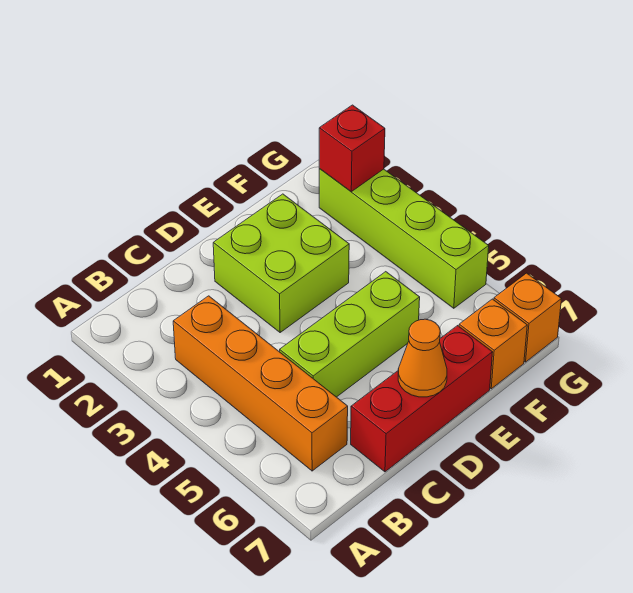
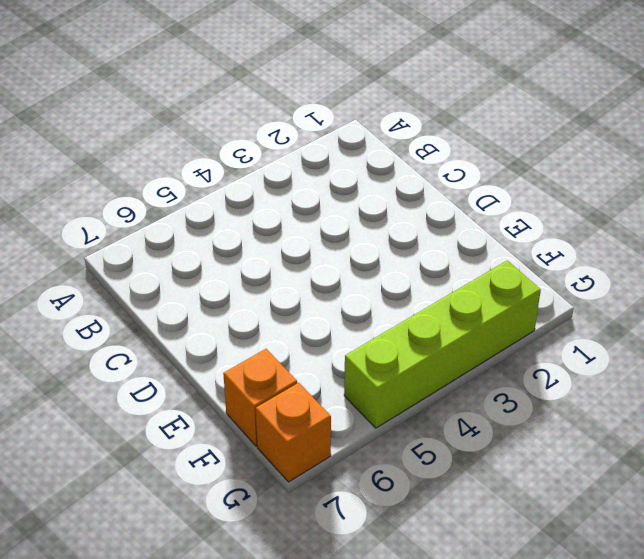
none -> orange brick B3:B6 level 1
none -> lime brick C5:E5 level 1

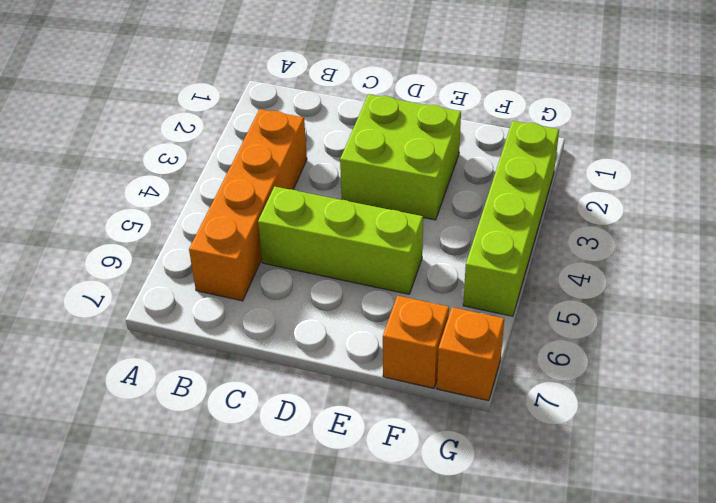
none -> red brick C7:E7 level 1
none -> orange cone D7 level 2

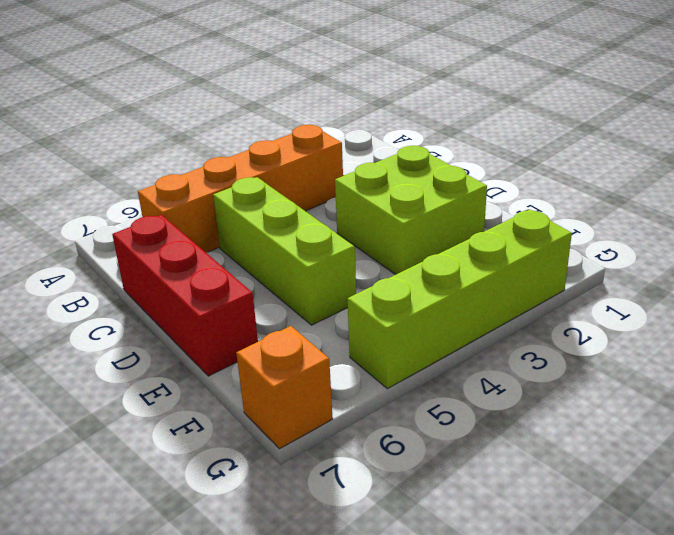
none -> orange brick F7 level 1
none -> orange cone D7 level 2

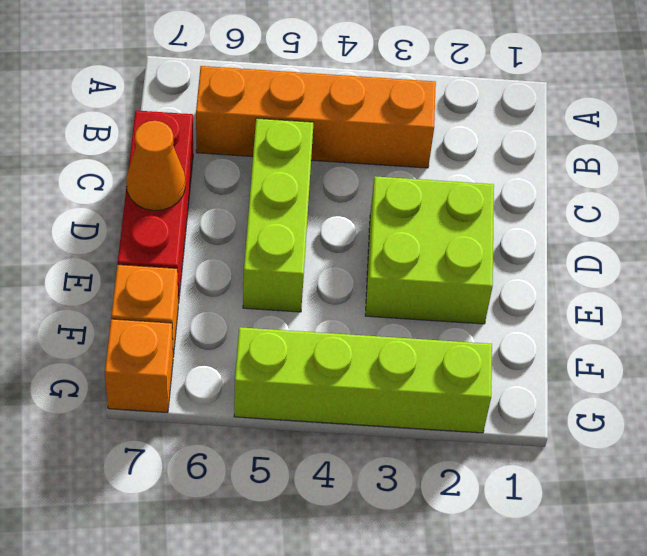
none -> red brick G2 level 2

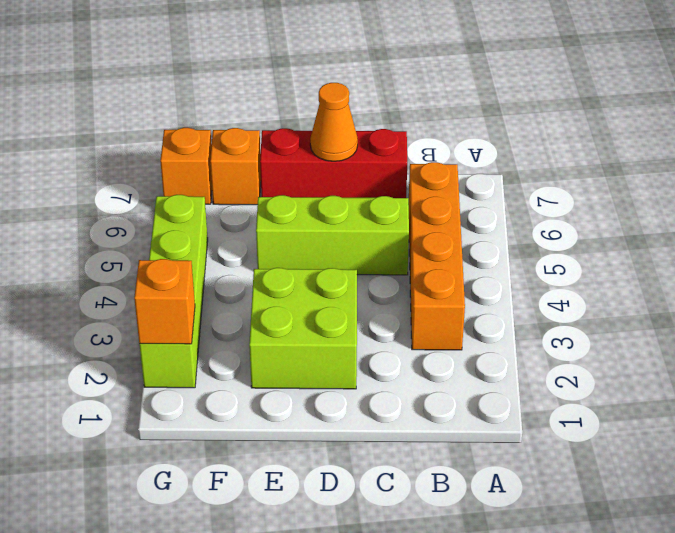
orange brick G2 level 2 -> red brick G2 level 2

